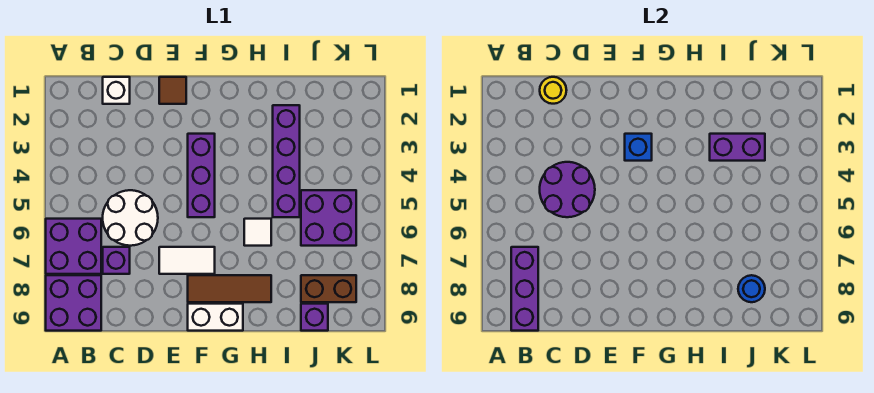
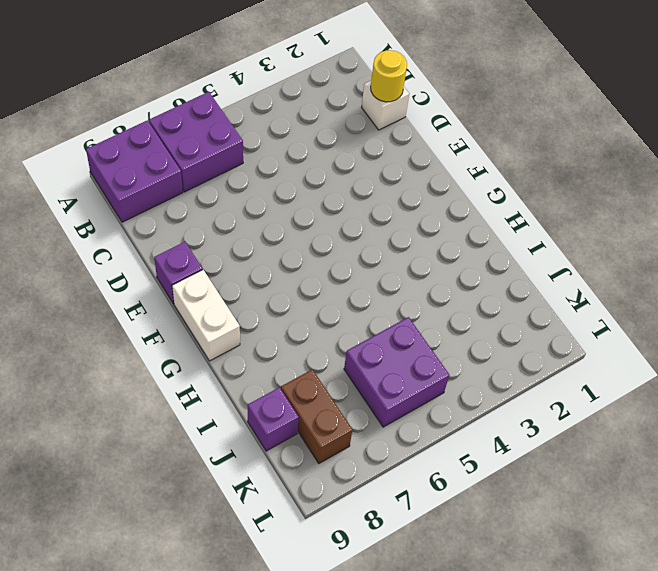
purple brick E9 level 1 -> purple brick C7 level 1
none -> white round brick C5:D6 level 1
none -> brown tile E1 level 1
none -> white tile E7:F7 level 1

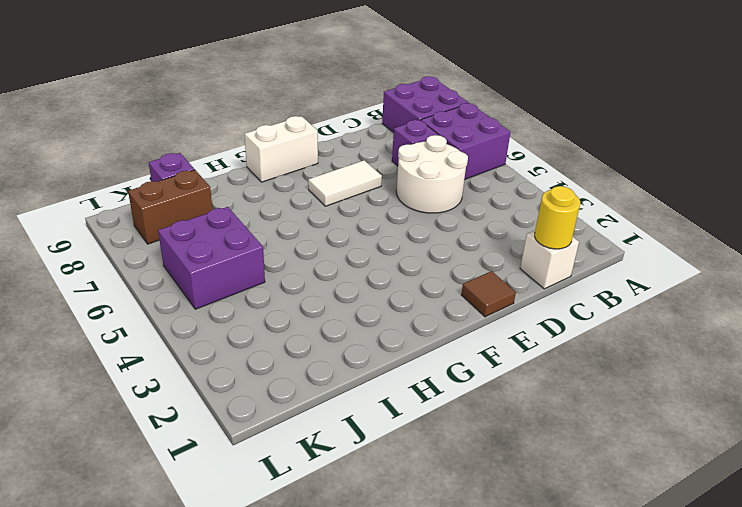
none -> purple brick F3:F5 level 1
none -> brown tile F8:H8 level 1
none -> white tile H6 level 1

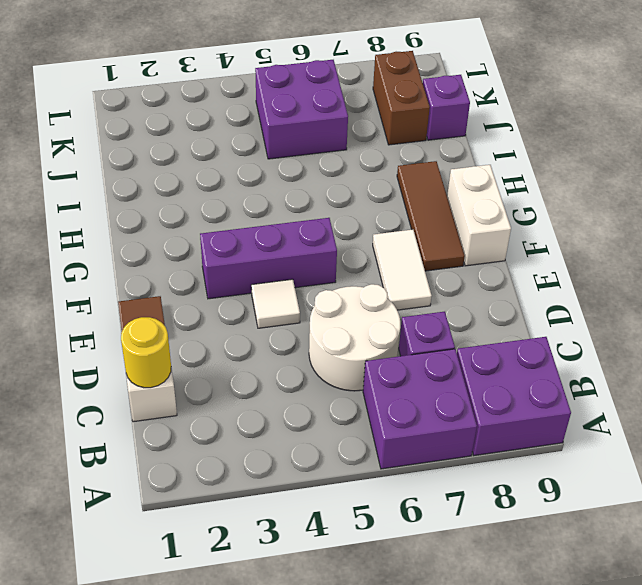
white tile E4 level 1 -> white tile H6 level 1
none -> purple brick I2:I5 level 1
none -> purple brick B7:B9 level 2
none -> purple round brick C4:D5 level 2

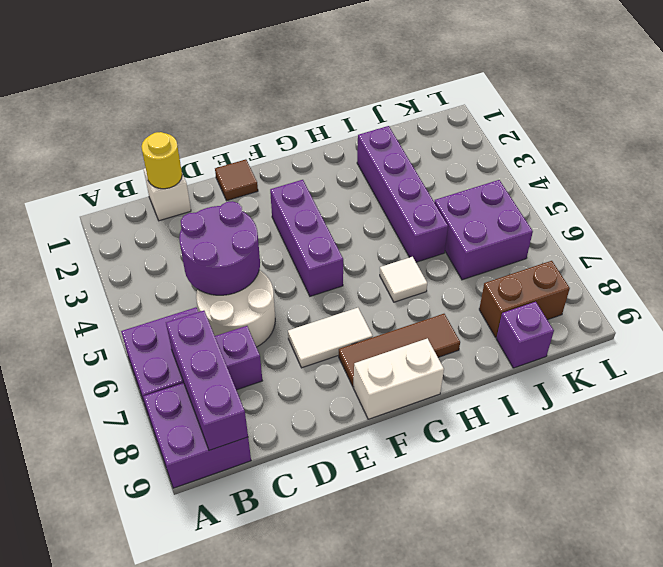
none -> blue brick F3 level 2
none -> purple brick I3:J3 level 2
none -> blue round brick J8 level 2

